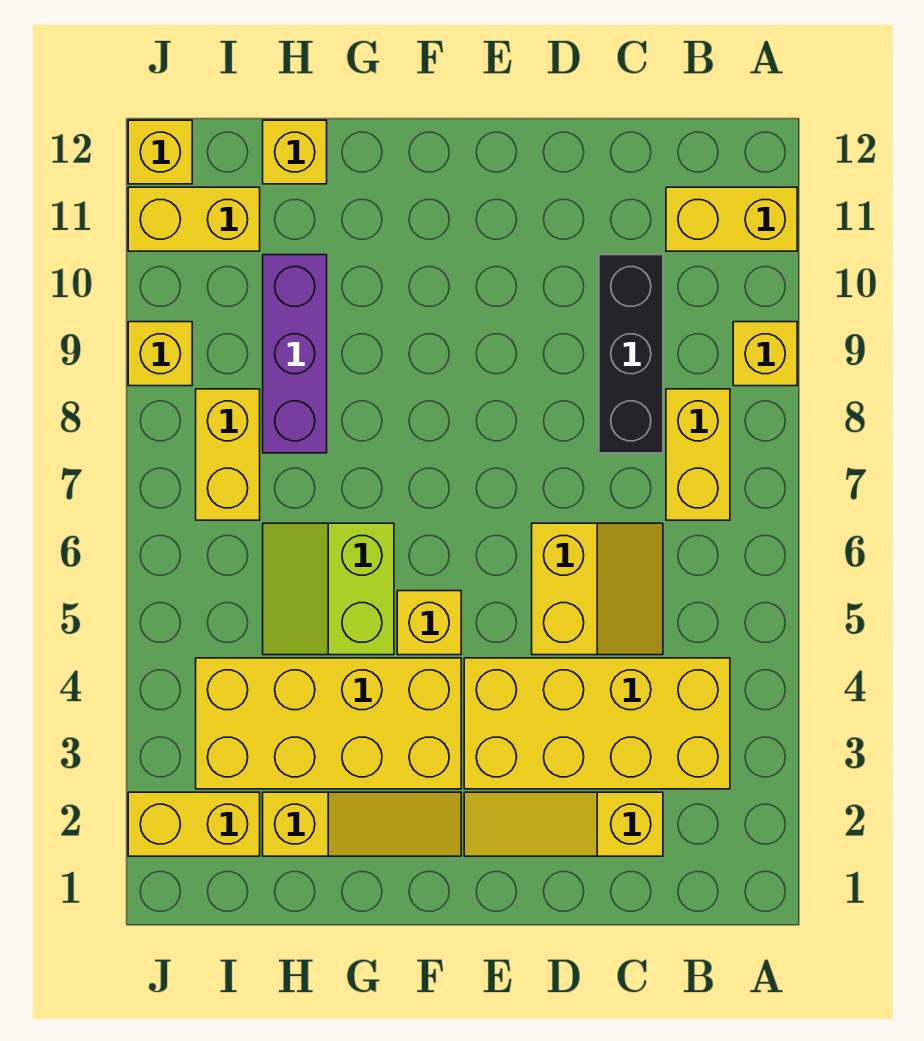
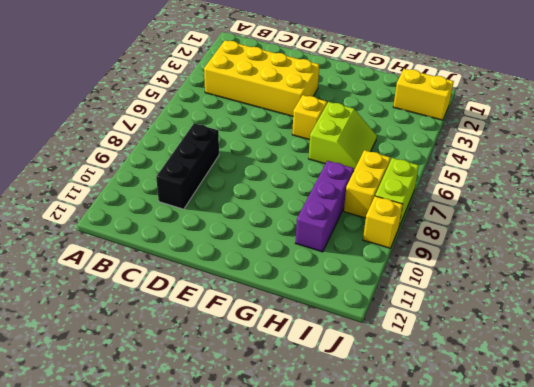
lime brick J7:J8 level 1 -> none
none -> yellow brick A9 level 1
none -> yellow brick A11:B11 level 1
none -> yellow brick B7:B8 level 1

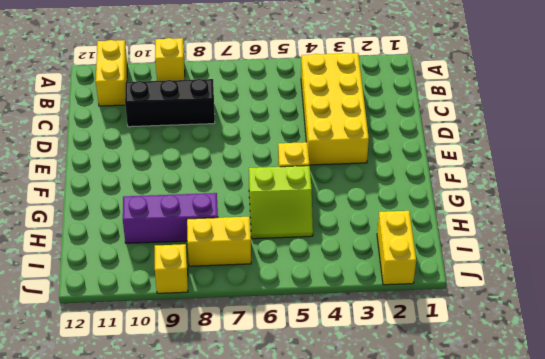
none -> yellow brick B7:B8 level 1
none -> yellow slope C2:E2 level 1 top C
none -> yellow slope C5:D6 level 1 top D

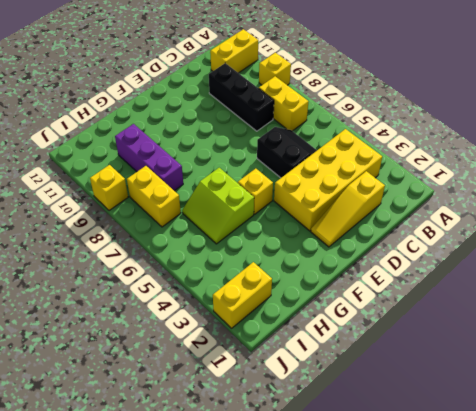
black slope C5:D6 level 1 top D -> yellow slope C5:D6 level 1 top D
none -> yellow slope F2:H2 level 1 top H
none -> yellow brick F3:I4 level 1
none -> yellow brick H12 level 1

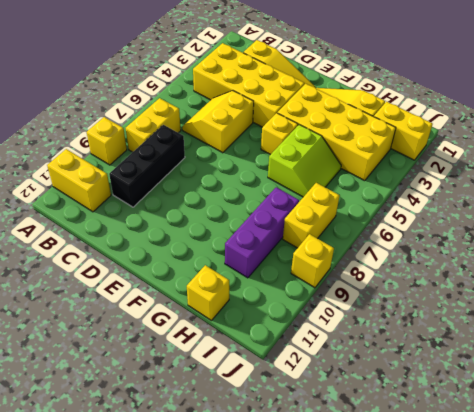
none -> yellow brick I11:J11 level 1
none -> yellow brick J12 level 1

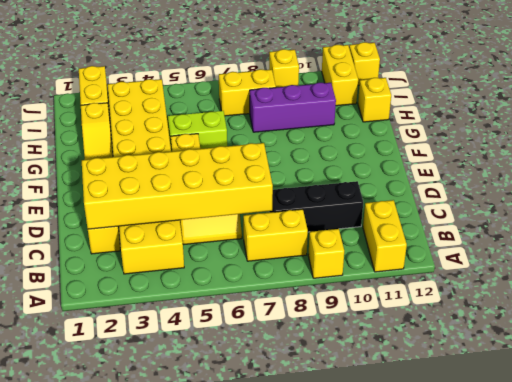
yellow brick C2:D7 level 2 -> none

